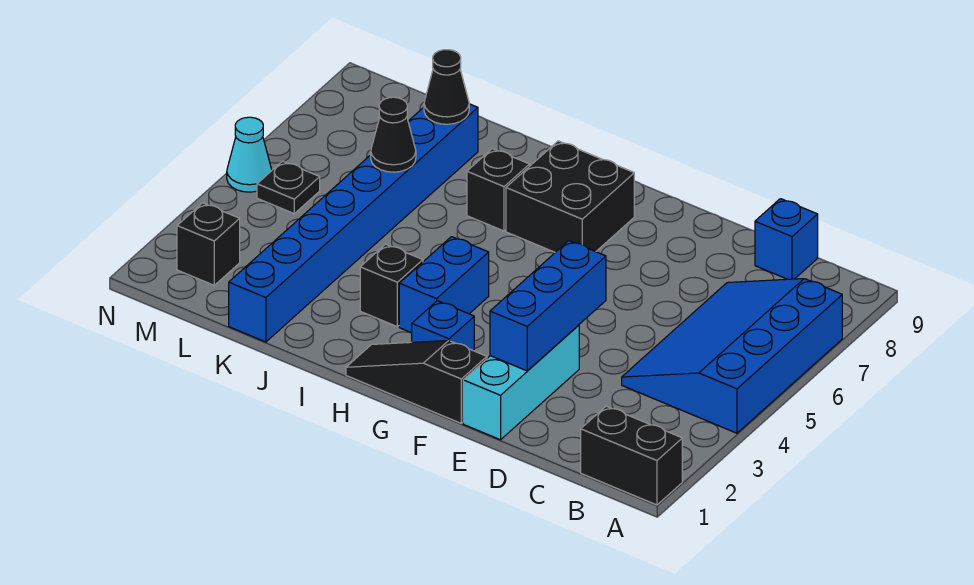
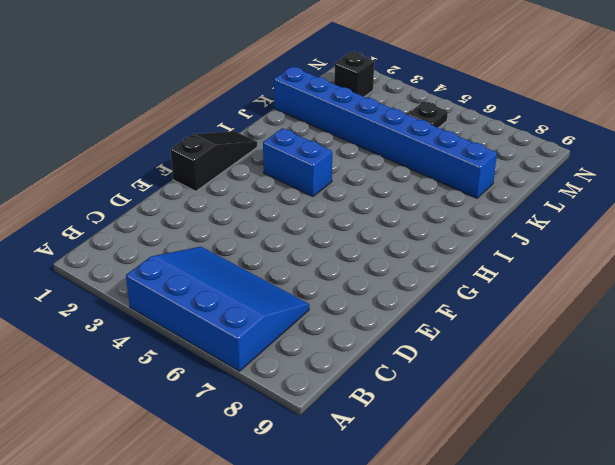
none -> black brick A1:B1 level 1
none -> blue brick C9 level 1
none -> cyan brick E1:E3 level 1

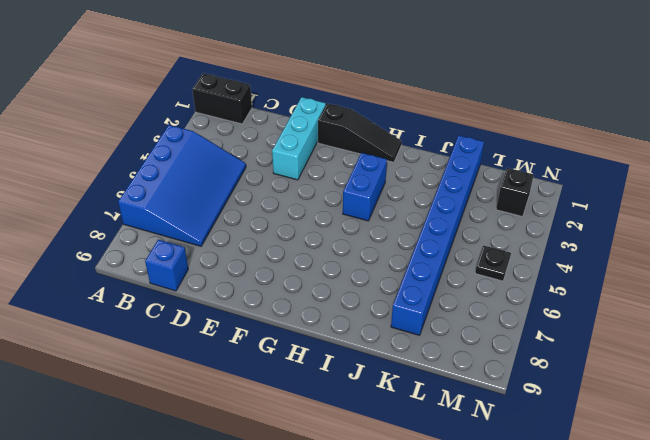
none -> blue brick G2 level 1
none -> black brick G7:H8 level 1
none -> black brick I3 level 1

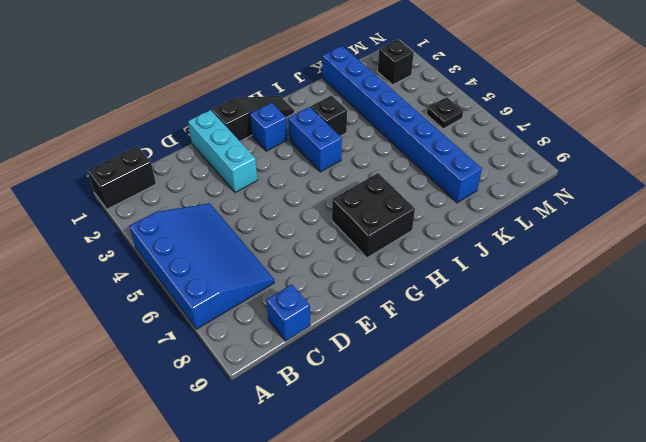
none -> black brick I7 level 1
none -> cyan cone N5 level 1
none -> blue brick E2:E4 level 2

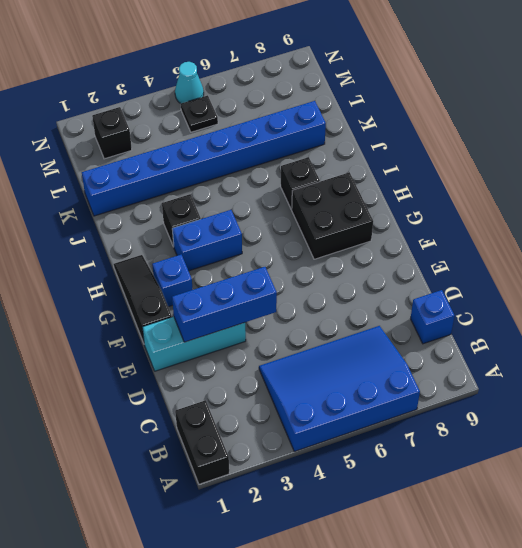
none -> black cone K6 level 2
none -> black cone K8 level 2

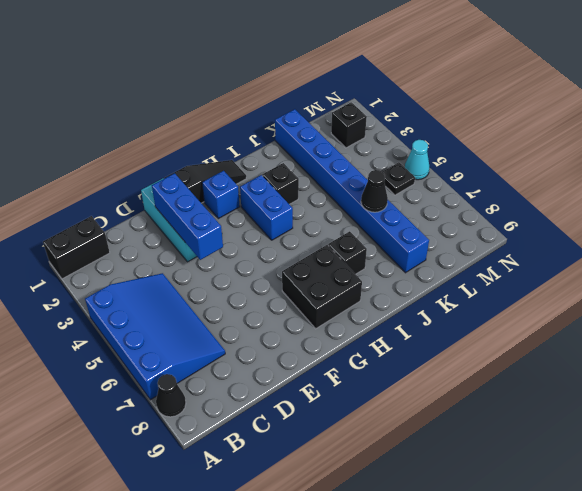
black cone A8 level 1 -> black cone K8 level 2
none -> blue brick C9 level 1

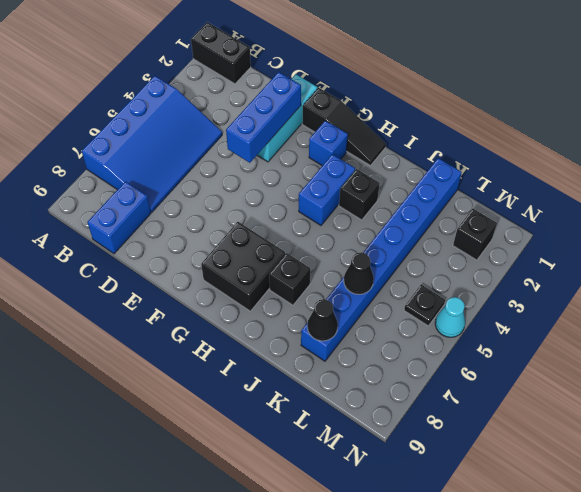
blue brick C8:C9 level 1 -> blue brick C9 level 1

